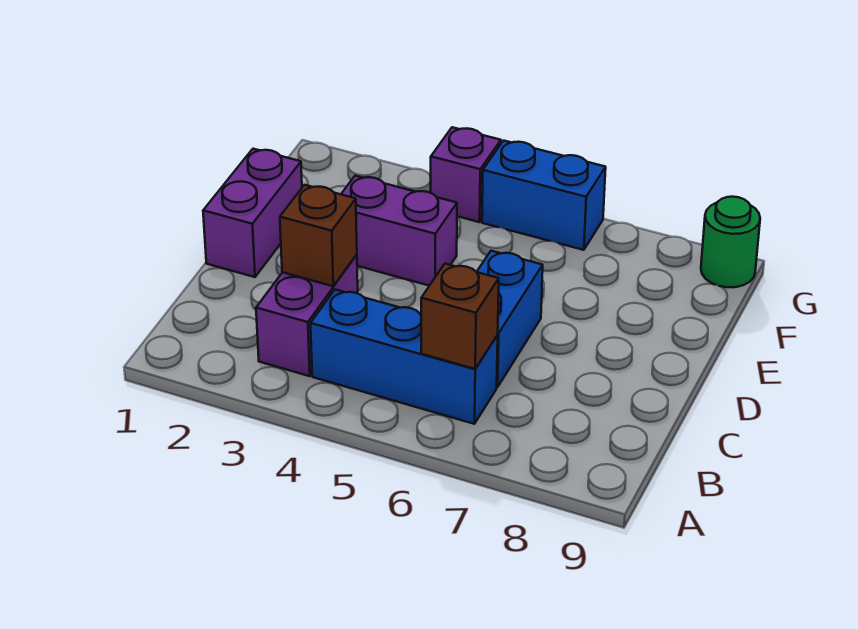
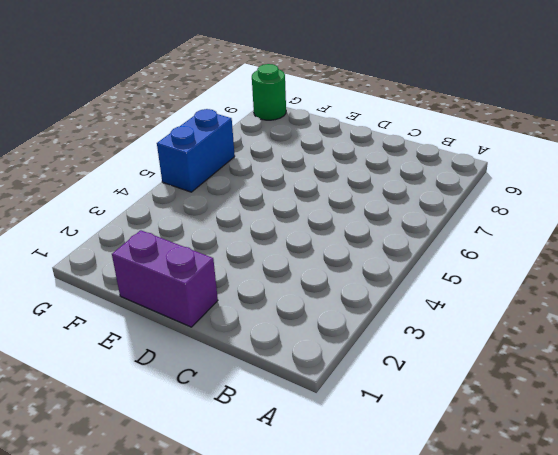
none -> purple brick B3:C3 level 1
none -> blue brick B4:B6 level 1

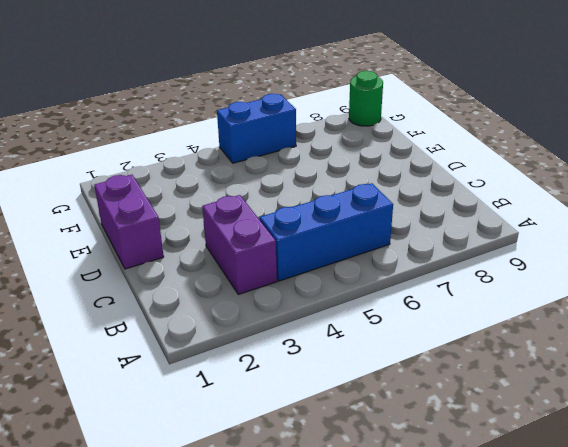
none -> blue brick C6:D6 level 1
none -> purple brick E3:E4 level 1

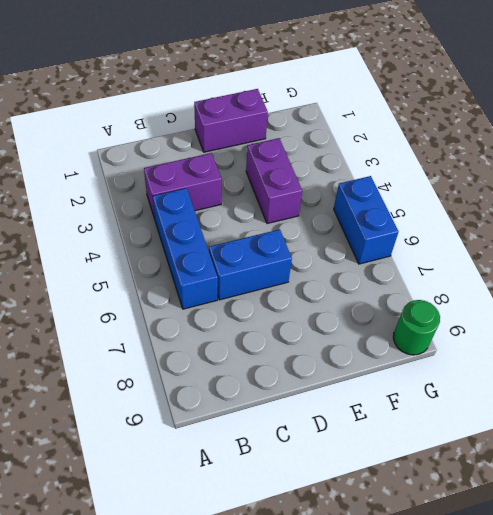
none -> purple brick G4 level 1
none -> brown brick B6 level 2

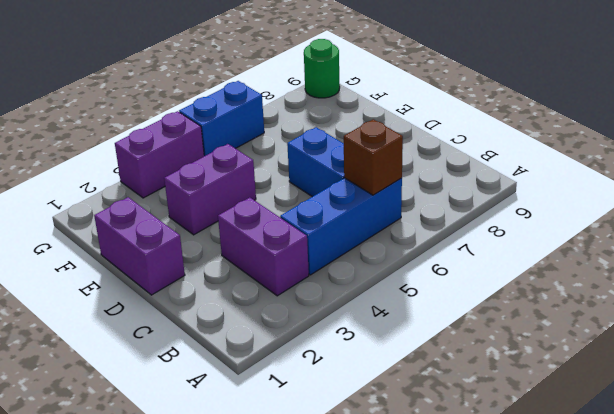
purple brick G3:G4 level 1 -> purple brick G4 level 1
none -> brown brick C3 level 2

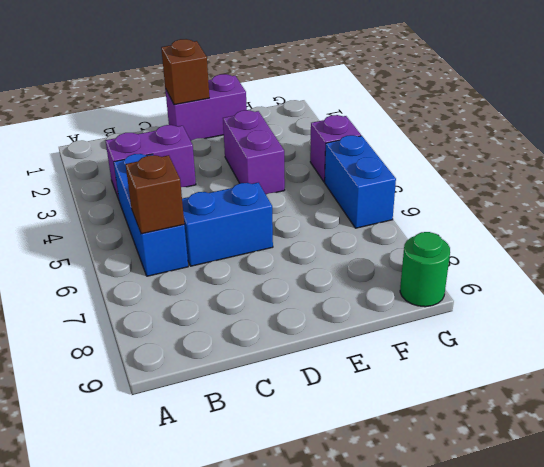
brown brick D1 level 2 -> brown brick C3 level 2

